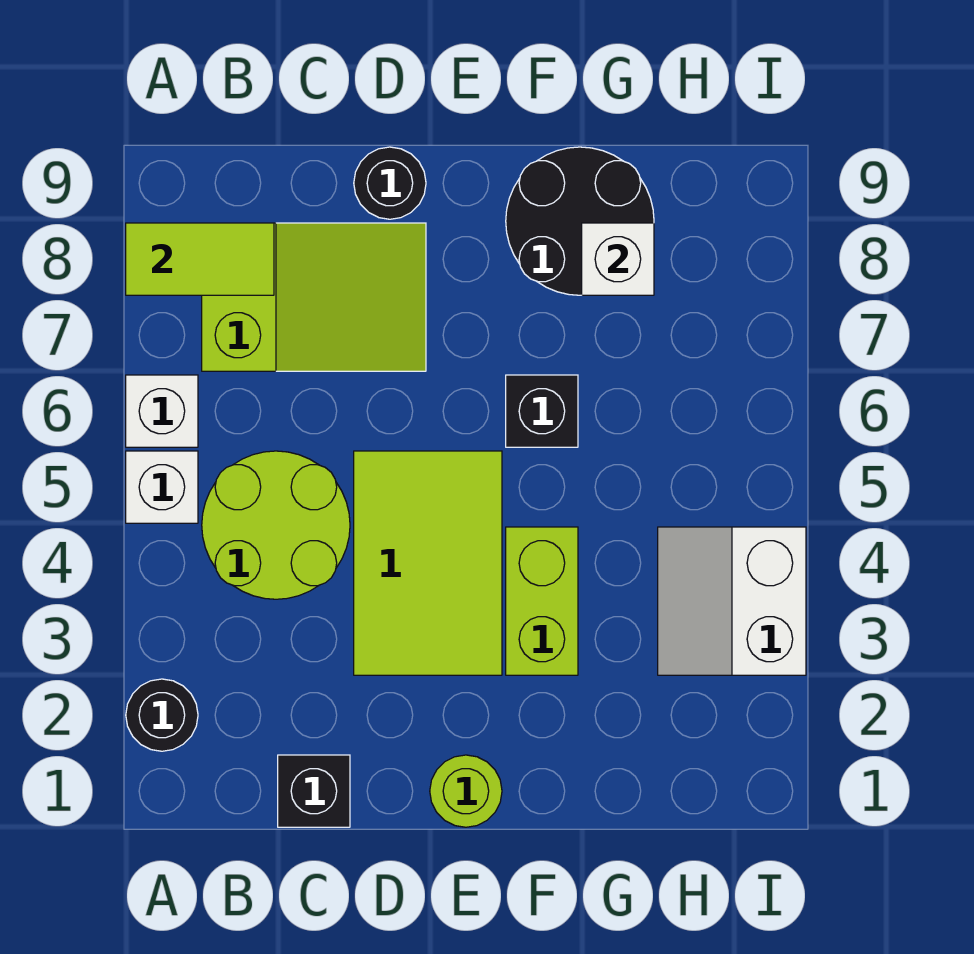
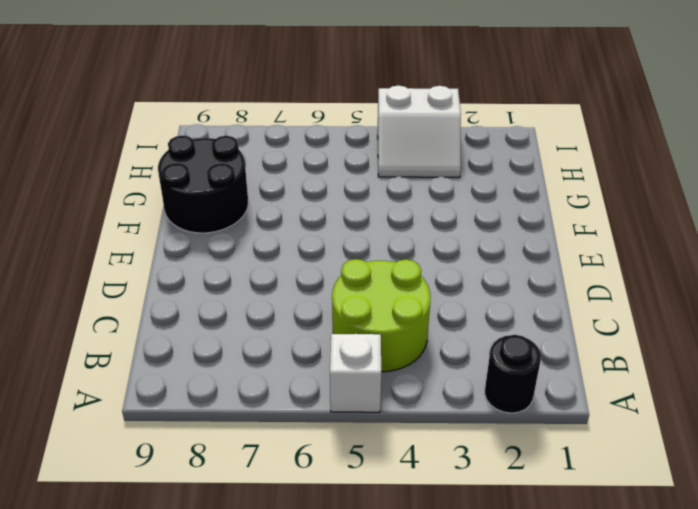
none -> white brick A6 level 1
none -> lime slope B7:D8 level 1 top B
none -> black brick C1 level 1

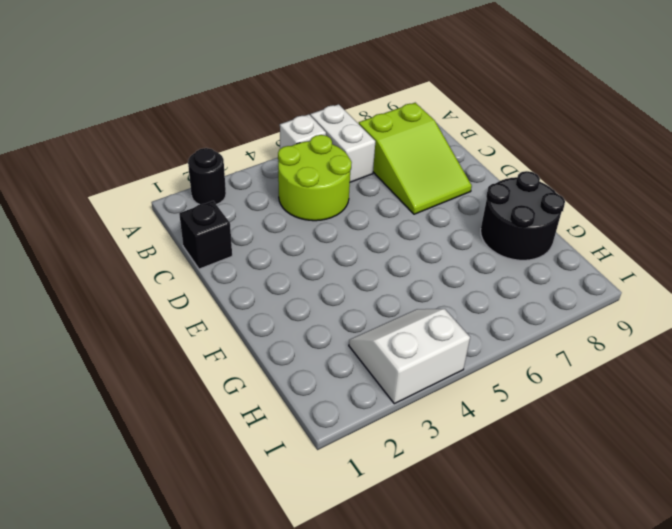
white brick A6:B6 level 1 -> white brick A6 level 1
none -> lime tile D3:E5 level 1
none -> black round brick D9 level 1
none -> lime round brick E1 level 1

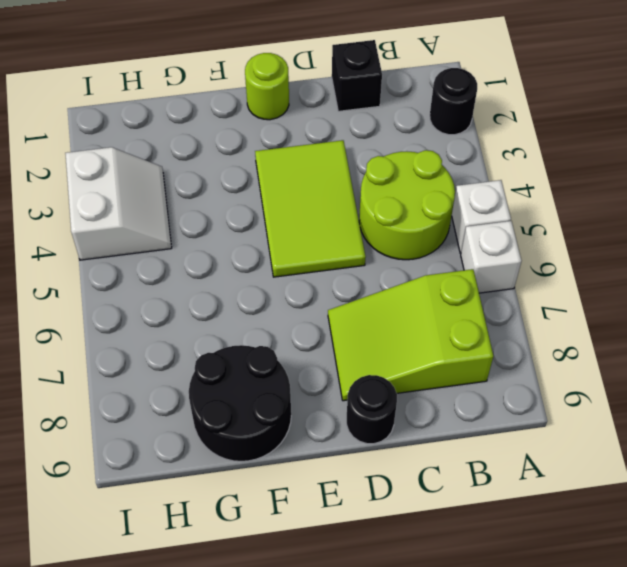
none -> lime brick F3:F4 level 1
none -> black brick F6 level 1
none -> lime tile A8:B8 level 2

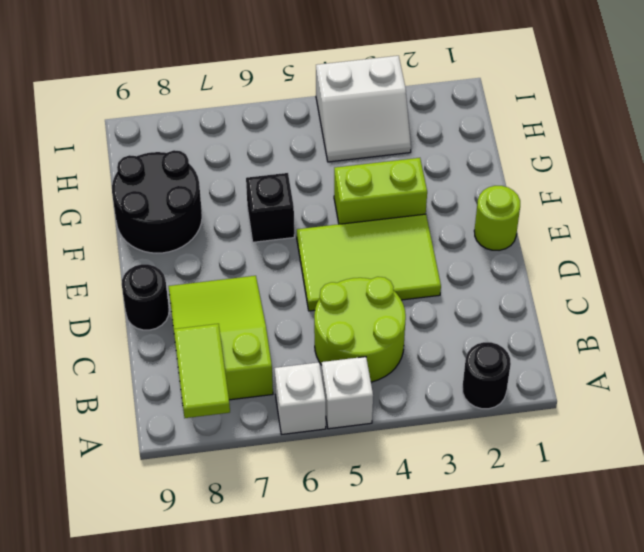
none -> black brick C1 level 1
none -> white brick G8 level 2

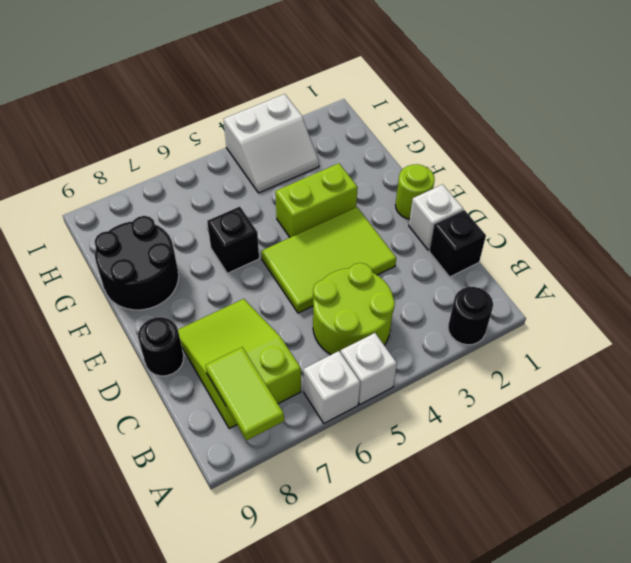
white brick D1 level 1 -> white brick G8 level 2

